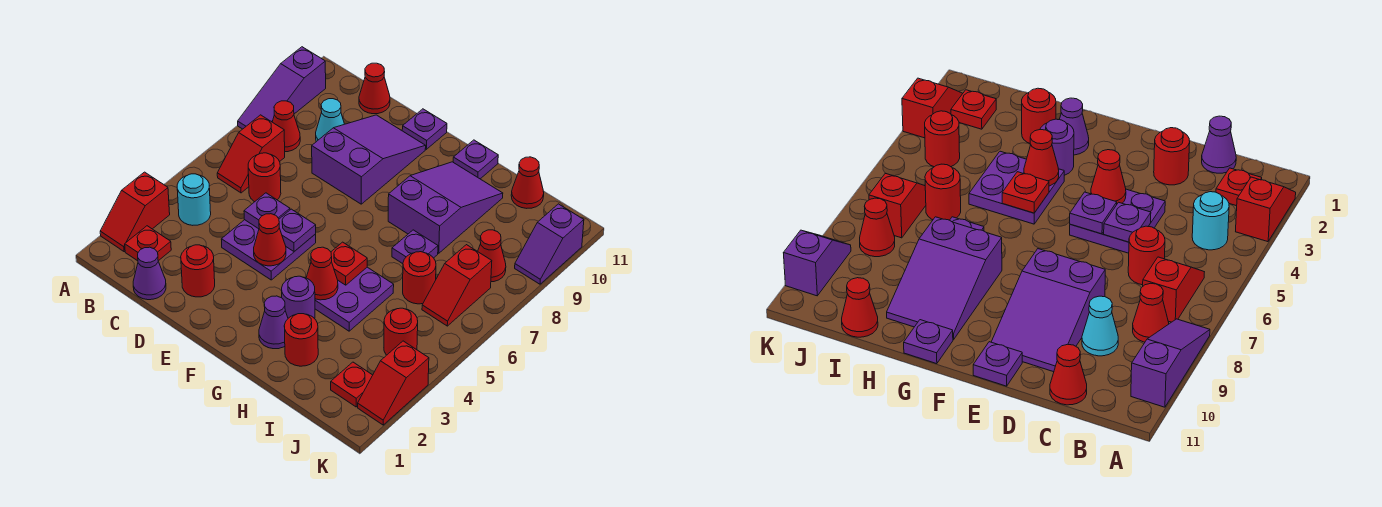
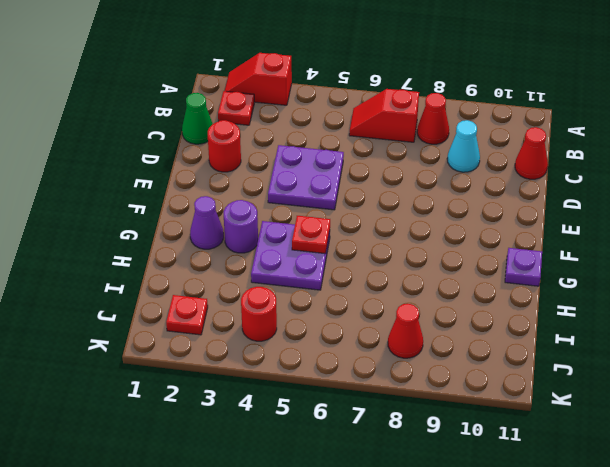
green cone C1 level 1 -> purple cone C1 level 1
none -> purple slope A8:A10 level 1 top 10
none -> cyan round brick B4 level 1
none -> red round brick C6 level 1
none -> purple slope D8:E10 level 1 top 8

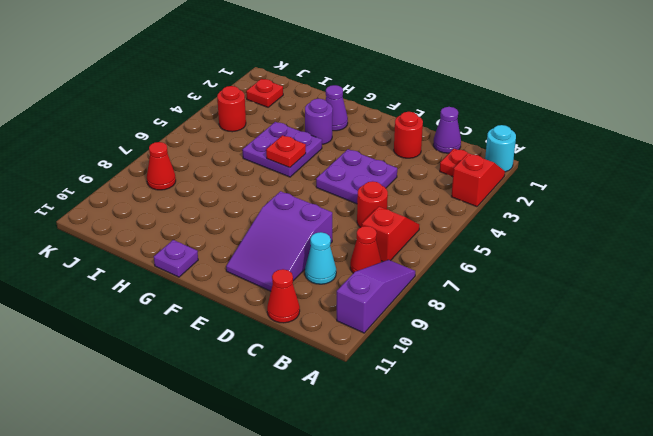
cyan round brick A1 level 1 -> cyan round brick B4 level 1
none -> purple plate E11 level 1
none -> purple slope G8:H10 level 1 top 8
none -> red round brick H2 level 1
none -> purple plate H7 level 1

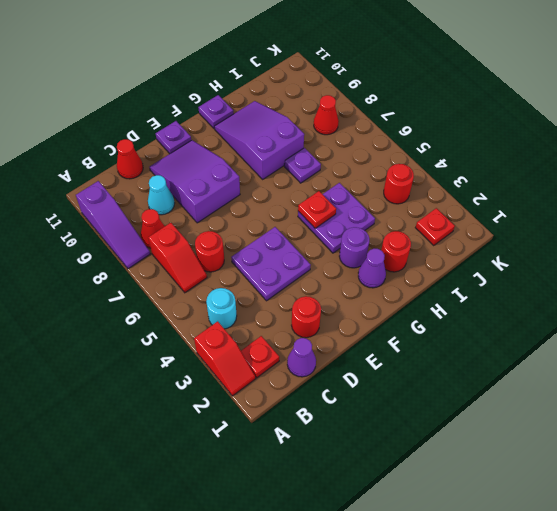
none -> red round brick I6 level 1
none -> red cone I11 level 1
none -> red slope J6:J7 level 1 top 7
none -> red slope K2:K3 level 1 top 3

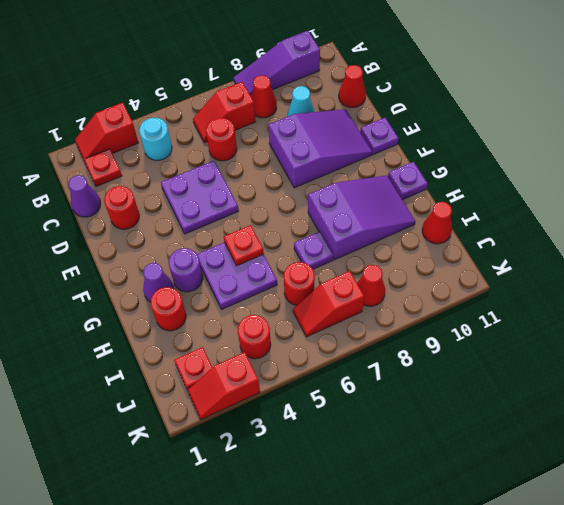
none -> purple slope K9:K10 level 1 top 10
none -> purple plate D5 level 2
none -> red cone E4 level 2
none -> purple plate E5 level 2

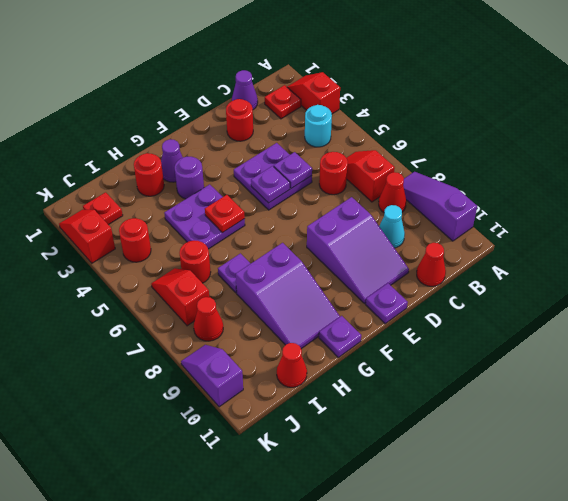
none -> red cone E4 level 2
none -> red cone G4 level 2

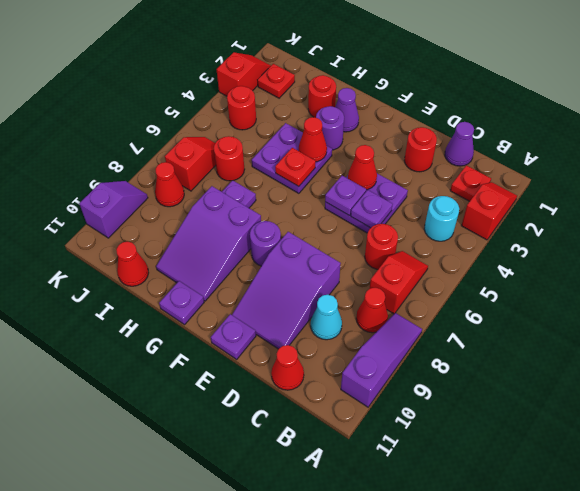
purple round brick F8 level 1 -> none

